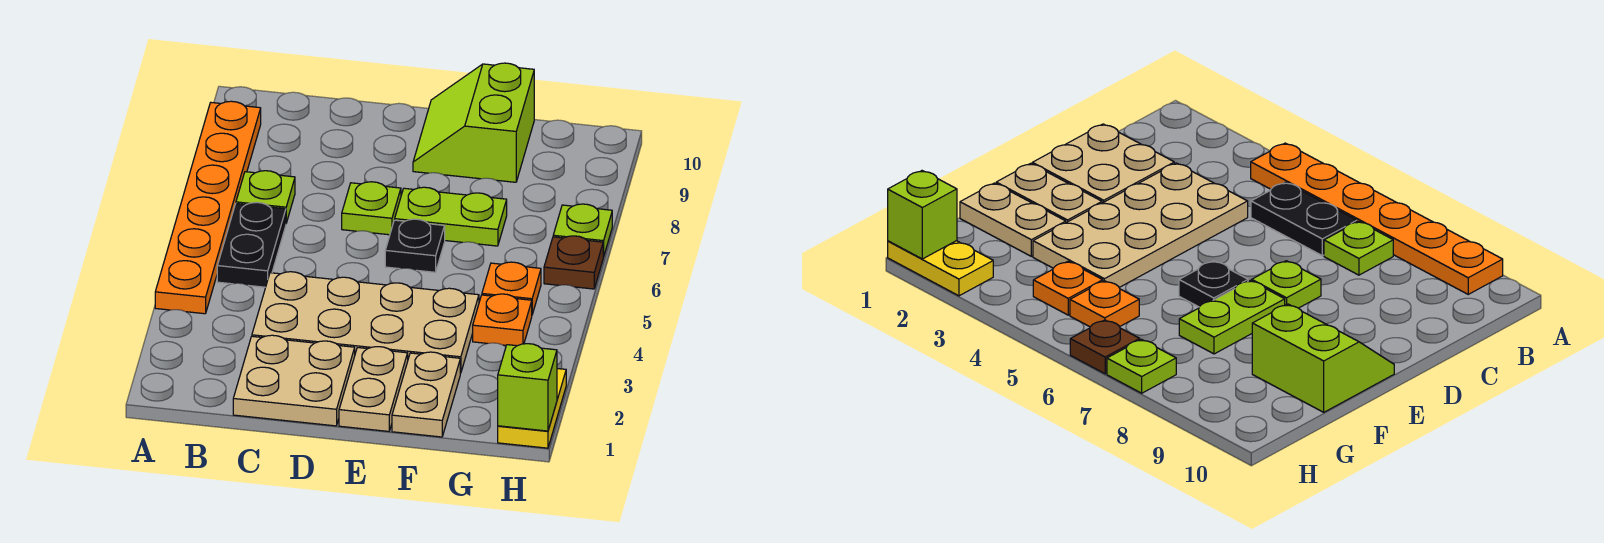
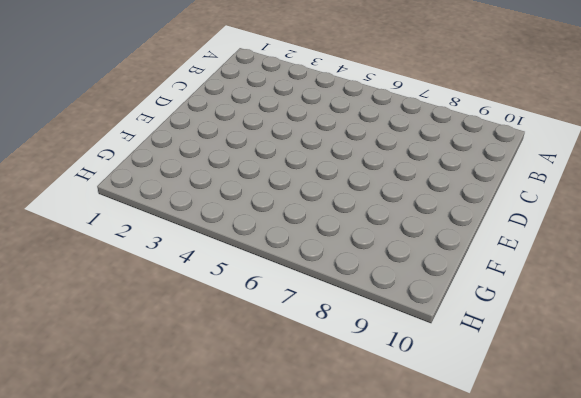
none -> orange plate A4:A9 level 1
none -> black plate B5:B6 level 1
none -> lime plate B7 level 1

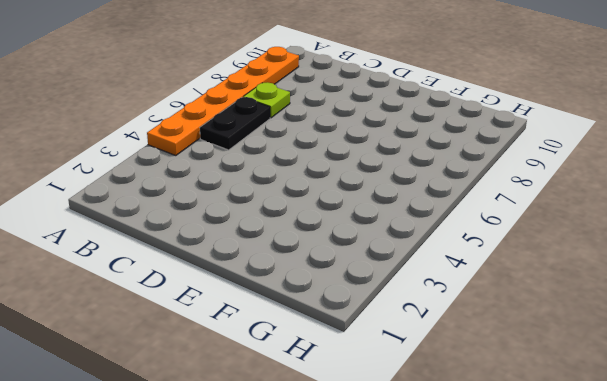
none -> tan plate C1:D2 level 1
none -> tan plate C3:F4 level 1
none -> lime plate D7 level 1

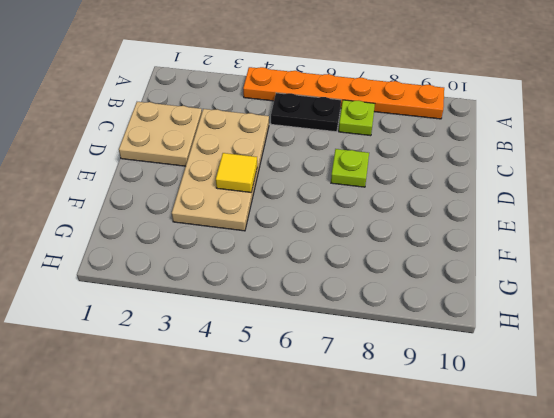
yellow tile E4 level 2 -> none
none -> tan plate E1:E2 level 1
none -> black plate E6 level 1
none -> lime plate E7:F7 level 1

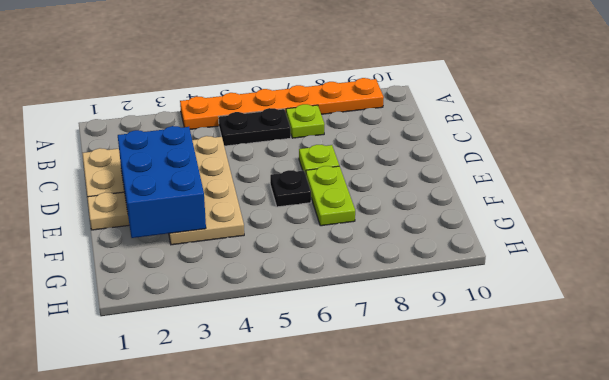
blue brick D2:F3 level 2 -> none
none -> lime slope E9:F10 level 1 top F
none -> tan plate F1:F2 level 1
none -> orange plate G4 level 1

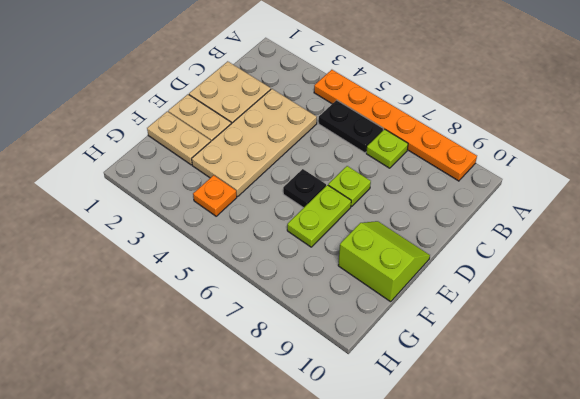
none -> orange plate G5 level 1
none -> yellow plate H1:H2 level 1
none -> brown plate H6 level 1

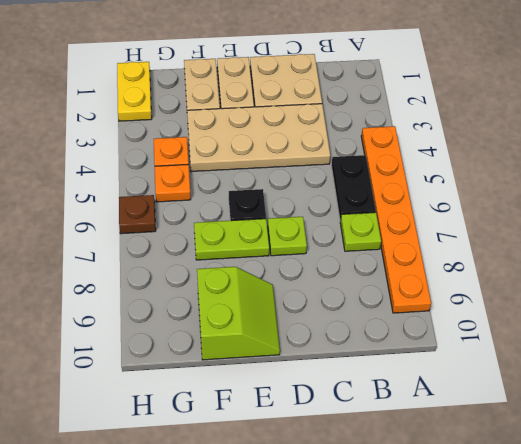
none -> lime plate H7 level 1
none -> lime brick H1 level 2

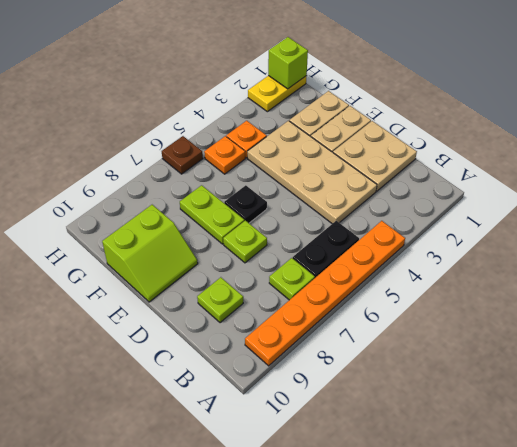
lime plate C9 level 1 -> lime plate H7 level 1

